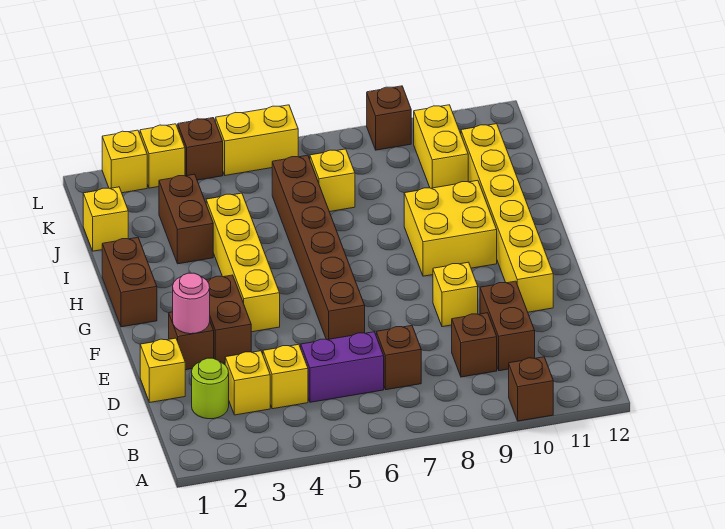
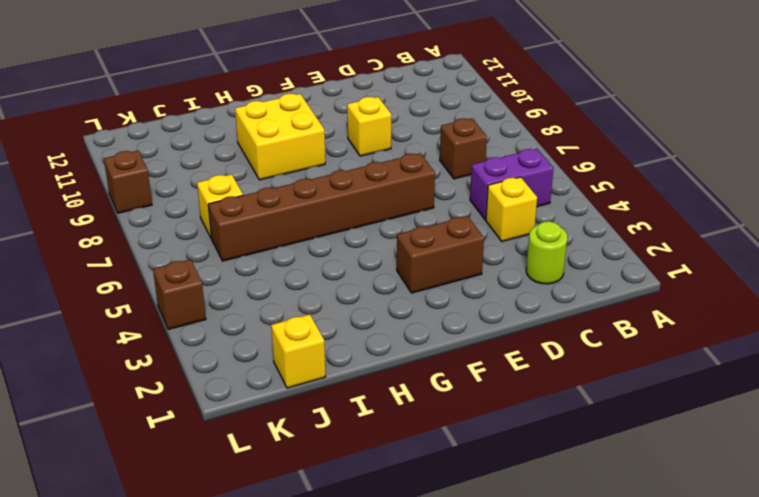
purple brick B5:C5 level 1 -> purple brick C5:C6 level 1
none -> brown brick A10 level 1
none -> yellow brick C3 level 1
none -> brown brick C9 level 1

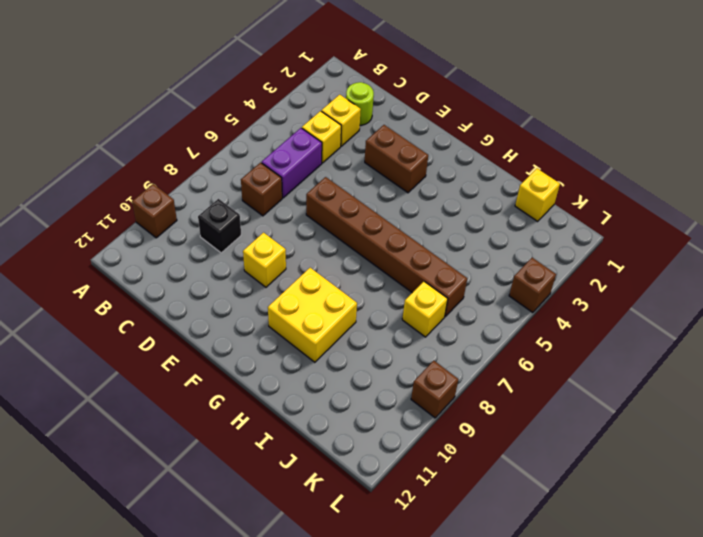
black brick C9 level 1 -> brown brick C9 level 1
none -> brown brick C10:D10 level 1
none -> yellow brick D1 level 1
none -> brown brick E2 level 1

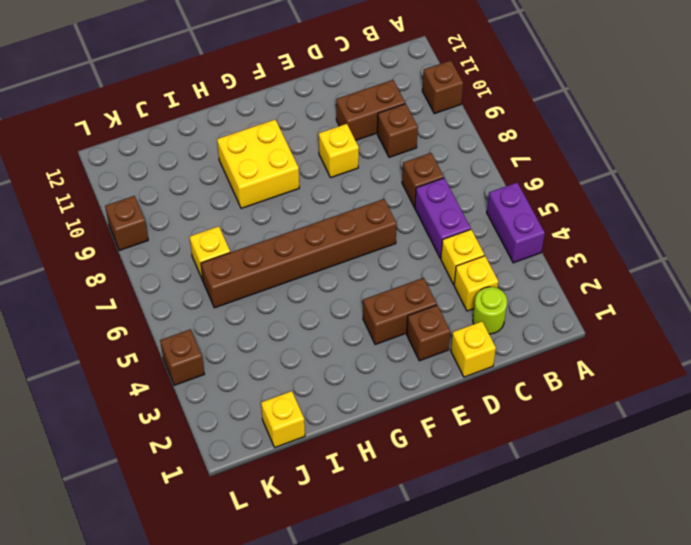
purple brick A4:A5 level 1 -> none
none -> yellow brick E11:J11 level 1
none -> yellow brick F4:I4 level 1
none -> brown brick G1:H1 level 1

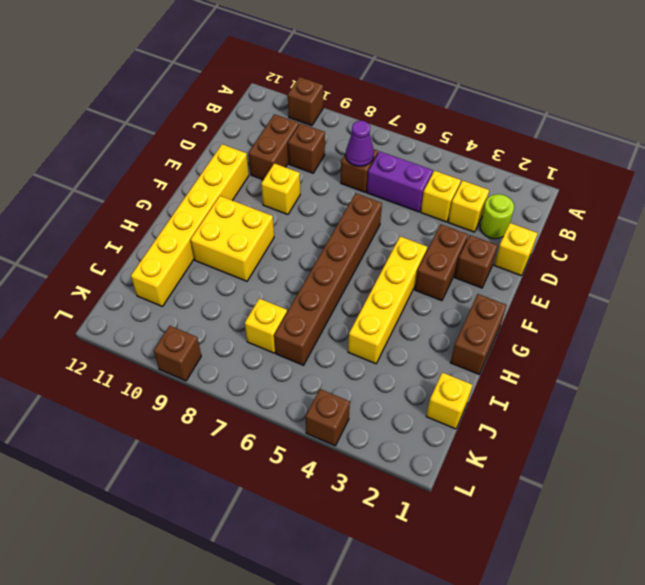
purple cone C7 level 2 -> none
none -> brown brick I3:J3 level 1
none -> yellow brick J10:K10 level 1
none -> yellow brick L2 level 1

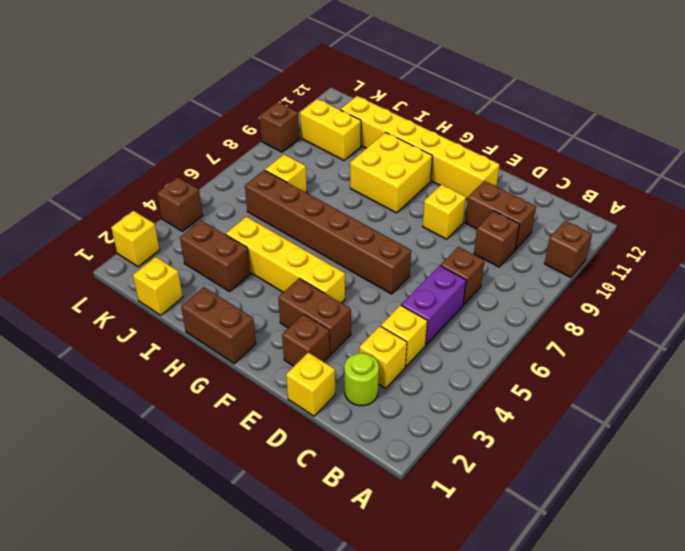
none -> yellow brick L3 level 1
none -> yellow brick L5:L6 level 1
none -> pink round brick E2 level 2

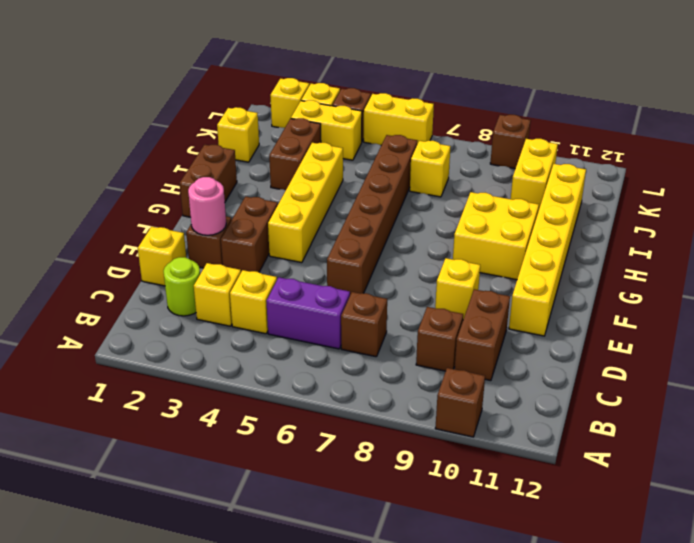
yellow brick K3:K4 level 1 -> none

